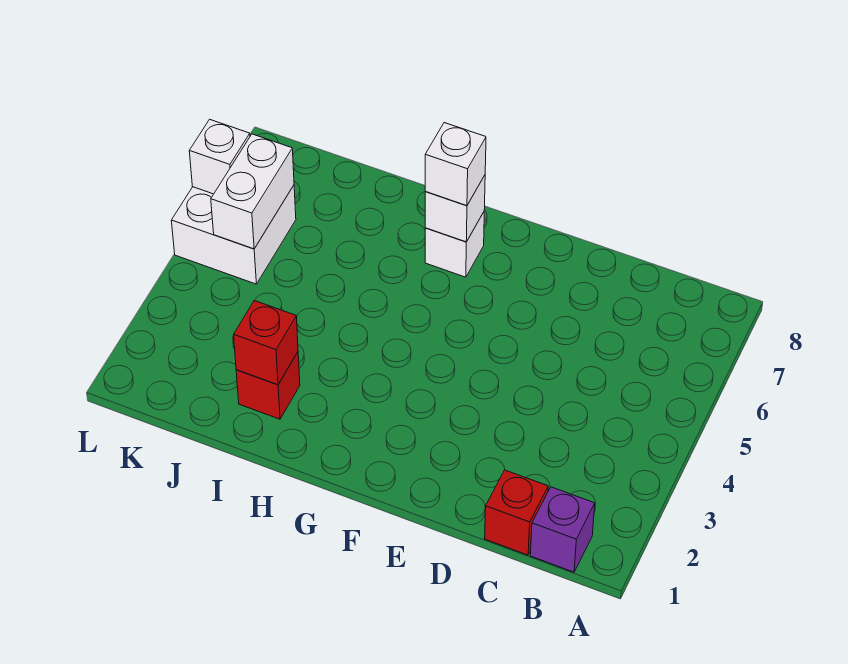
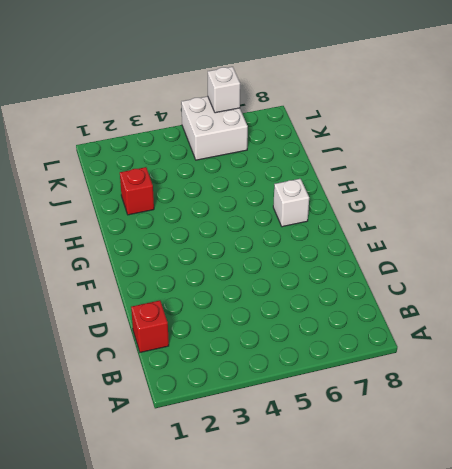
none -> purple brick B1 level 1
none -> white brick G7 level 2

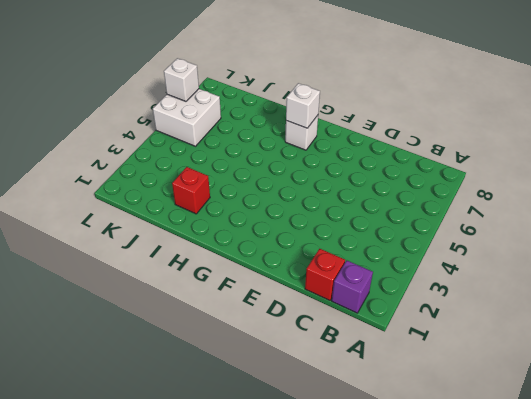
none -> red brick I2 level 2
none -> white brick K5:K6 level 2

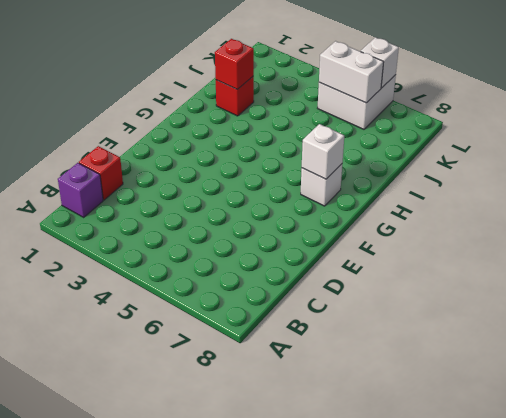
none -> white brick G7 level 3

